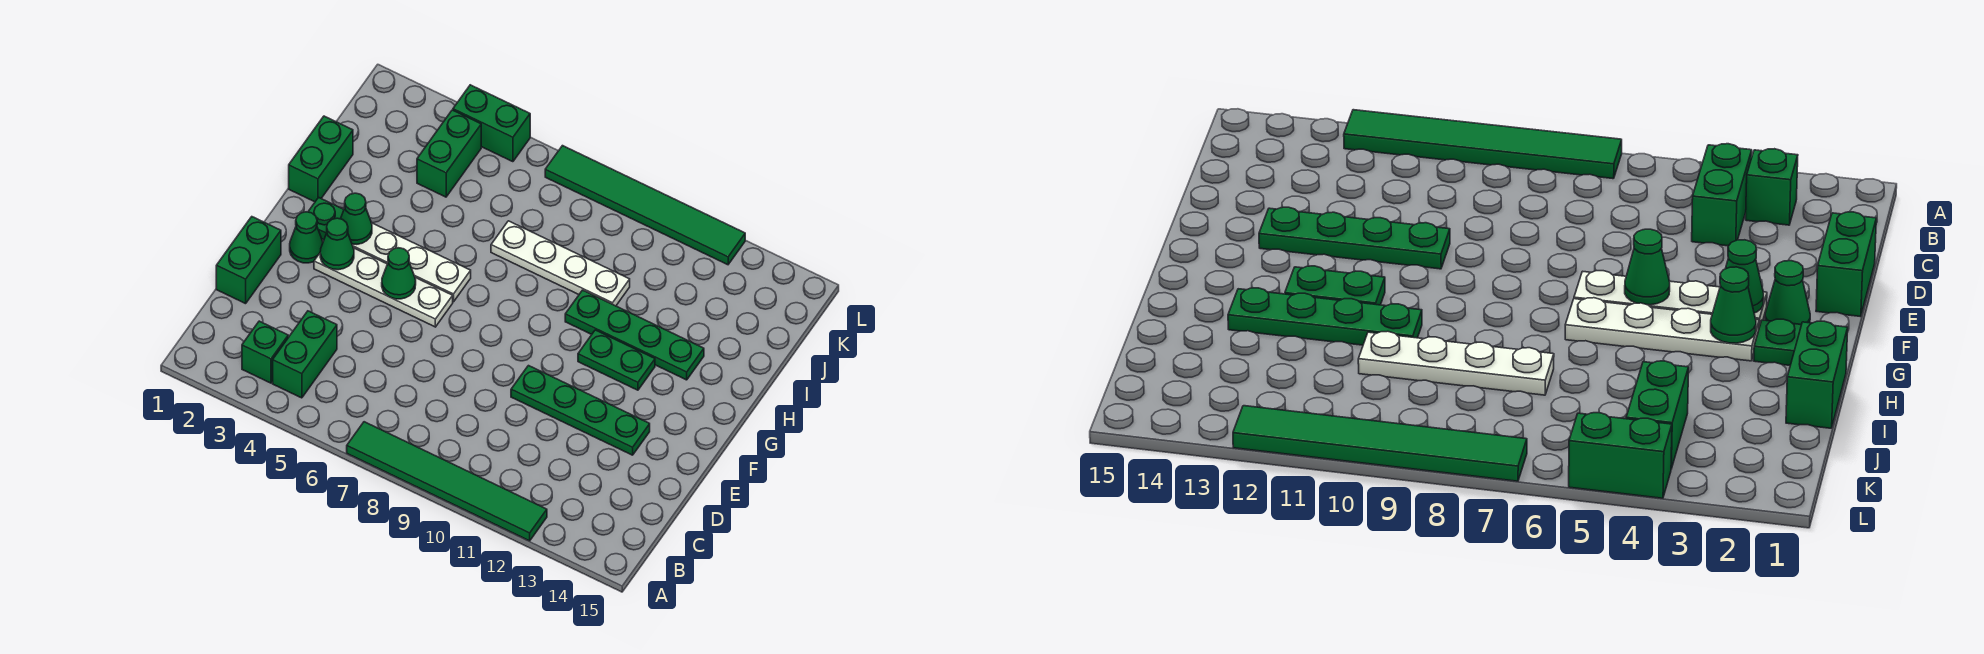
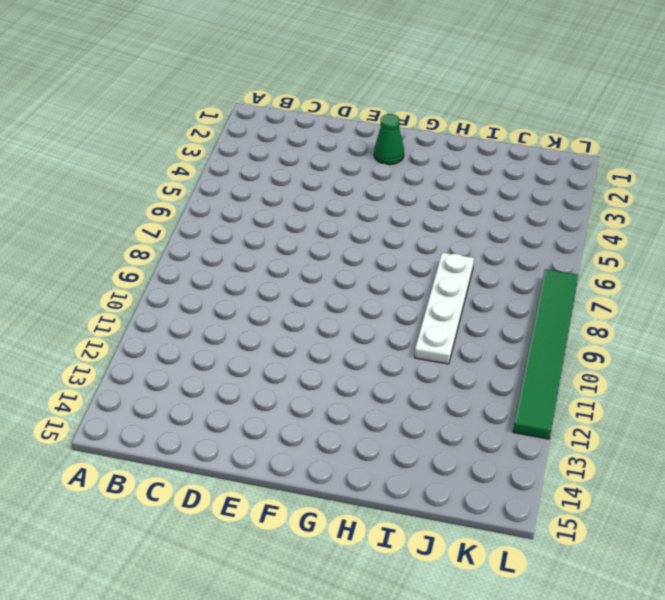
none -> green tile A7:A12 level 1
none -> green brick B3 level 1
none -> green brick B4:C4 level 1

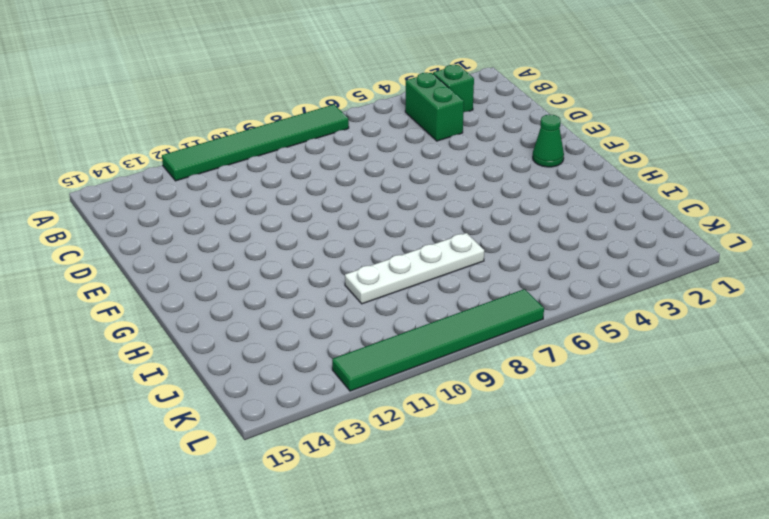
none -> green brick D1:E1 level 1
none -> green plate E10:E13 level 1
none -> white plate F3:F6 level 1

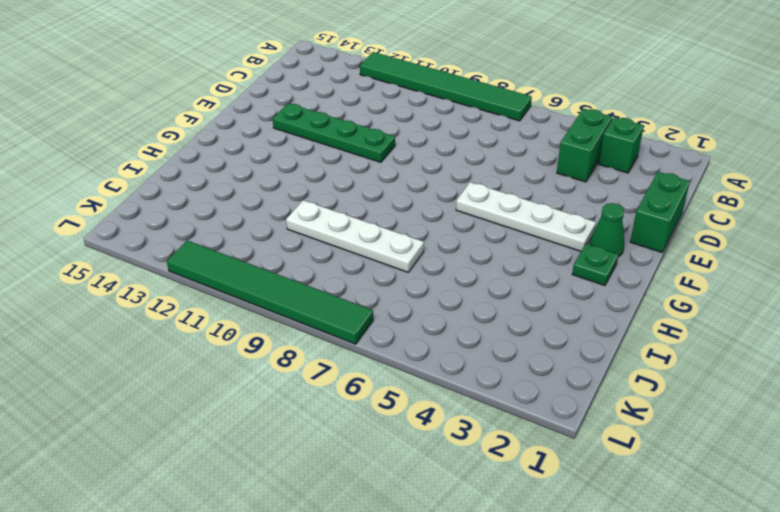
none -> white plate G3:G6 level 1
none -> green plate G11:G12 level 1
none -> green brick H1:I1 level 1

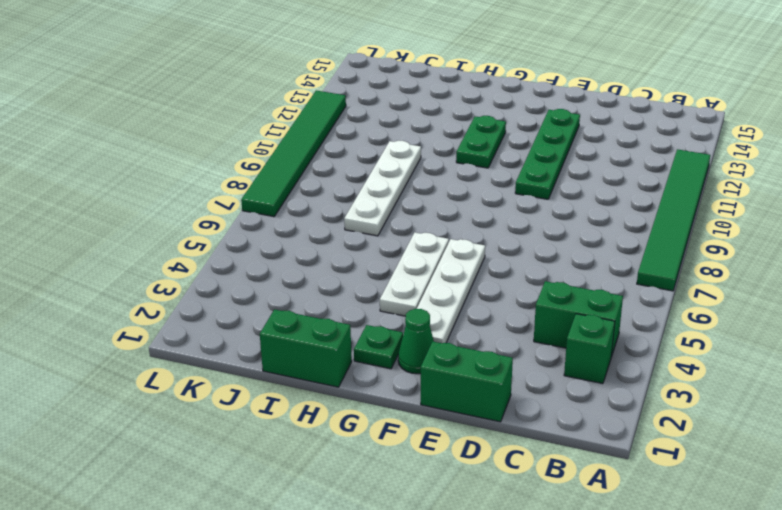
white plate G4:G6 level 1 -> white plate G3:G6 level 1
none -> green plate H10:H13 level 1
none -> green brick J4:K4 level 1
none -> green brick L4:L5 level 1

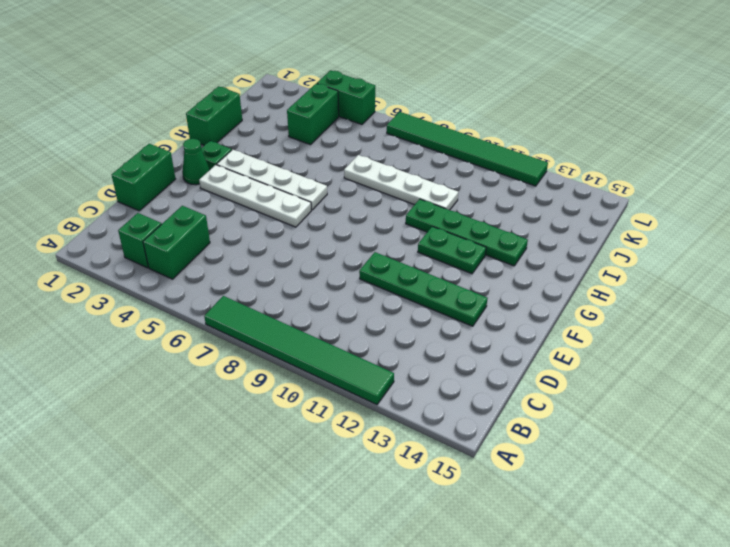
none -> green cone F3 level 2
none -> green cone F5 level 2
none -> green cone G3 level 2

